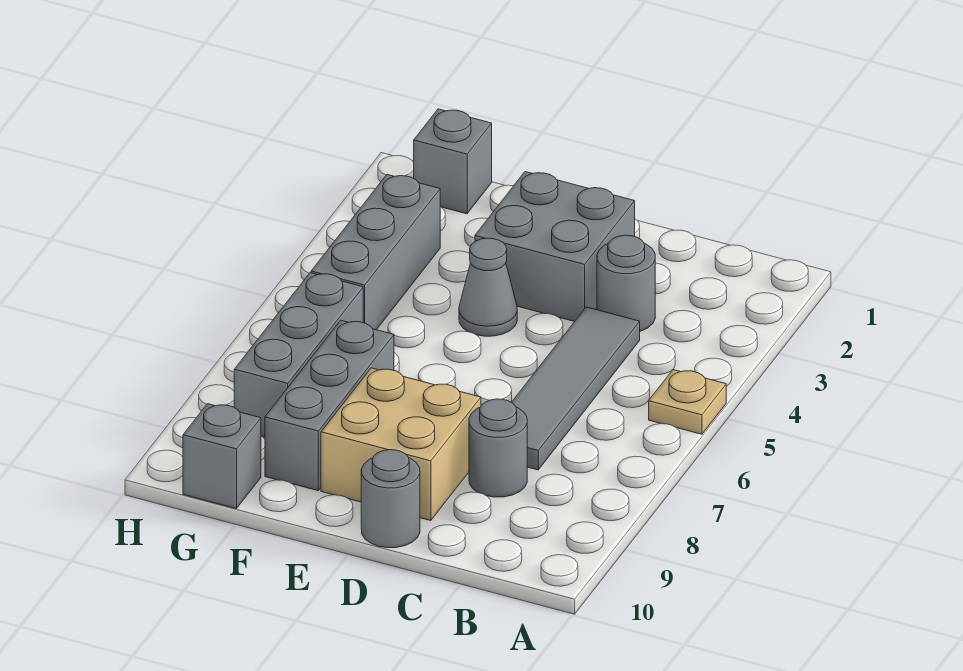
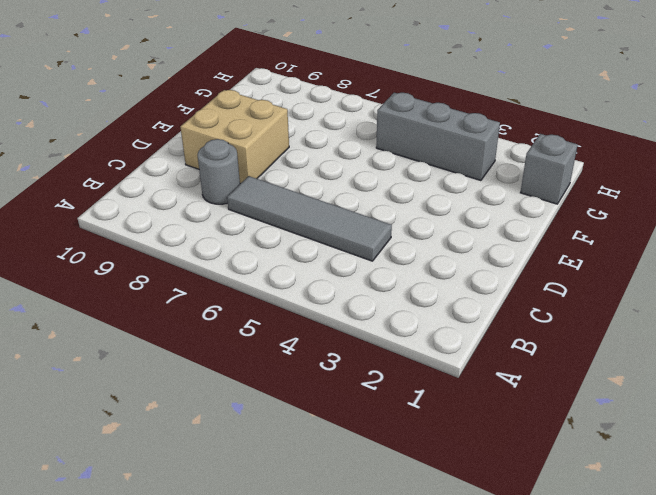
none -> tan plate A5 level 1
none -> grey round brick C3 level 1
none -> grey brick D2:E3 level 1

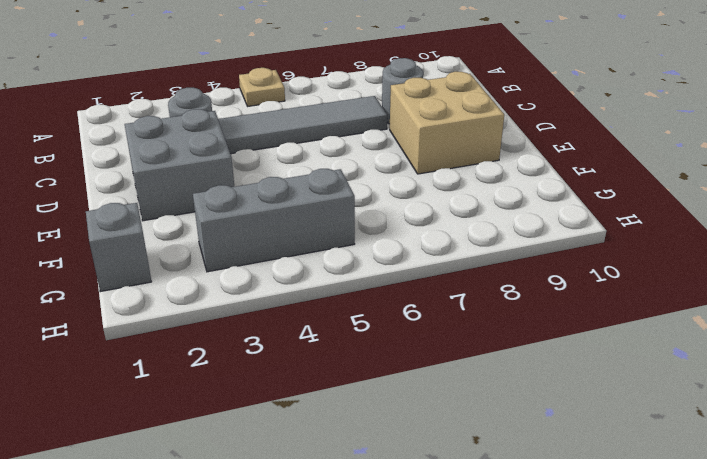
none -> grey round brick D10 level 1
none -> grey cone E4 level 1
none -> grey brick F7:F9 level 1

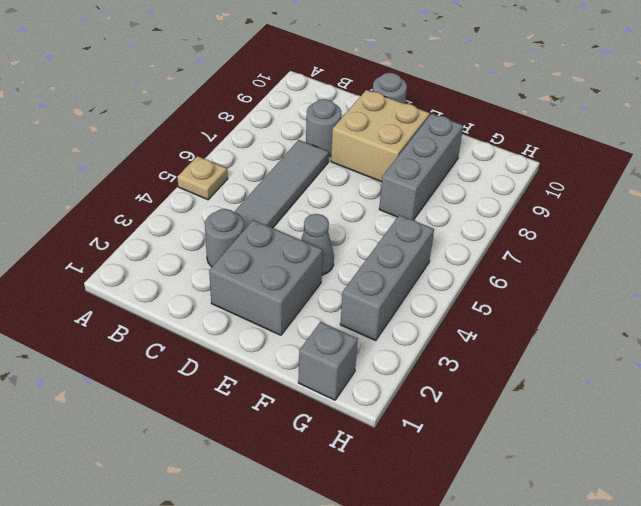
none -> grey brick G6:G8 level 1
none -> grey brick G10 level 1

